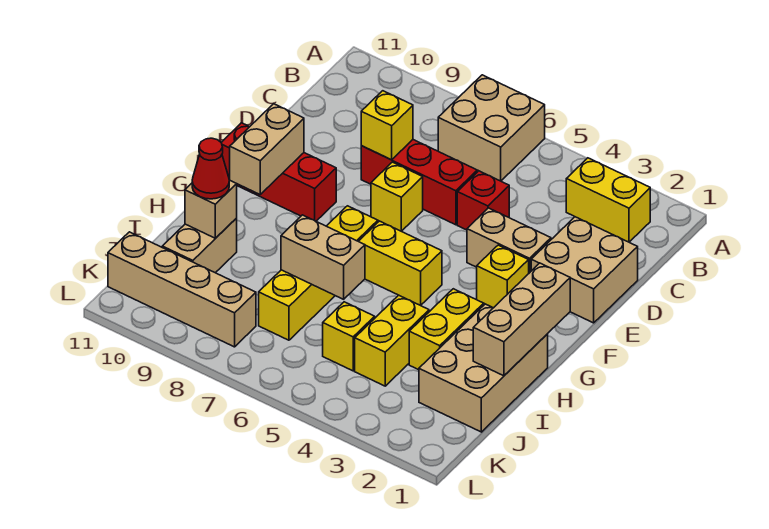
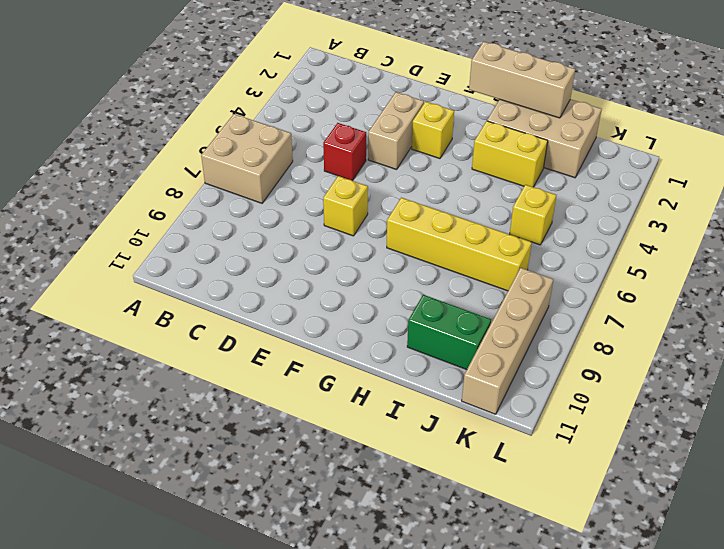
green brick I10:J10 level 1 -> tan brick I10:J10 level 1
none -> yellow brick B2:B3 level 1
none -> tan brick D1:E2 level 1
none -> red brick D6:D8 level 1

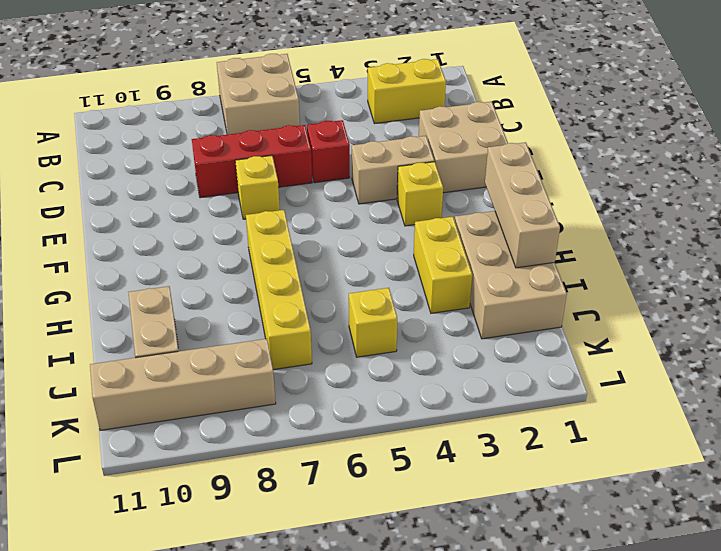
none -> red brick F9:F11 level 1
none -> yellow brick G5:G6 level 1
none -> yellow brick I4:J4 level 1

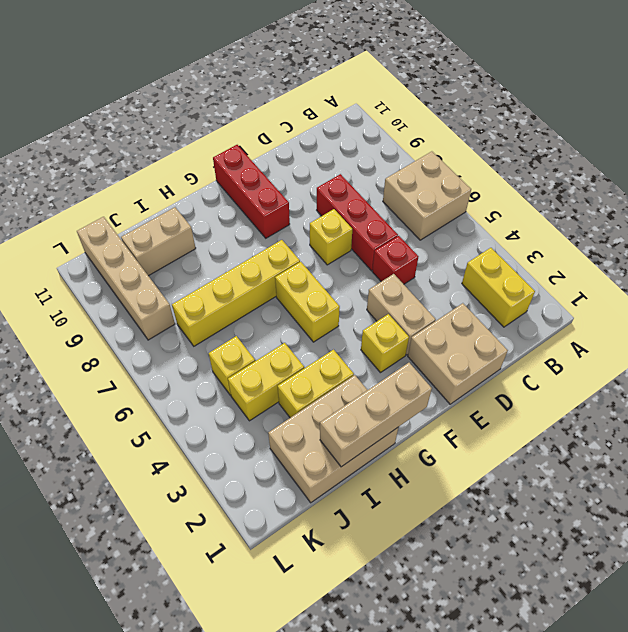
none -> yellow brick D8 level 2
none -> tan brick F10:G10 level 2
none -> tan brick I6:I7 level 2

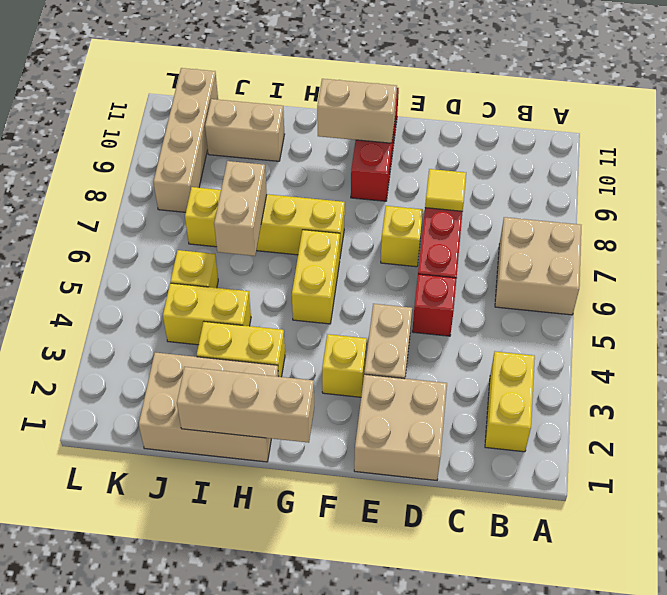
yellow tile D8 level 2 -> yellow brick D8 level 2
none -> tan brick I10 level 2
none -> red cone I10 level 3

